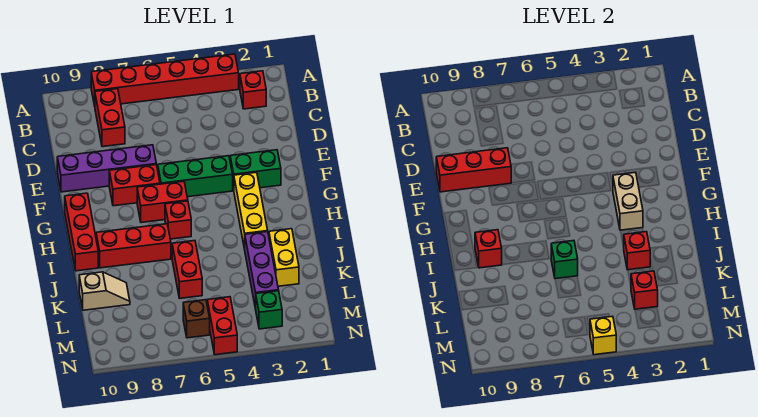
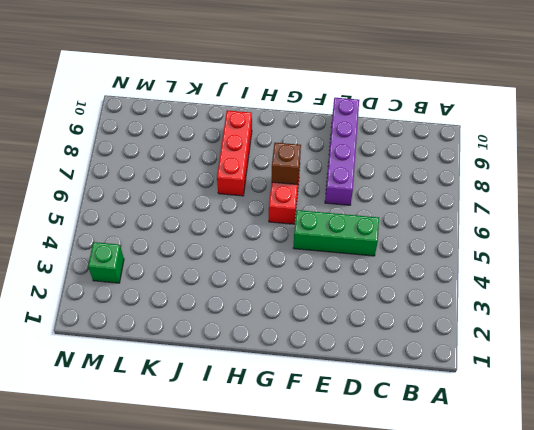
green brick D5:F5 level 1 -> green brick F4:F6 level 1
brown brick G7 level 2 -> brown brick M6 level 1
none -> red brick A3:A8 level 1
none -> red brick B2 level 1
none -> red brick B8:C8 level 1

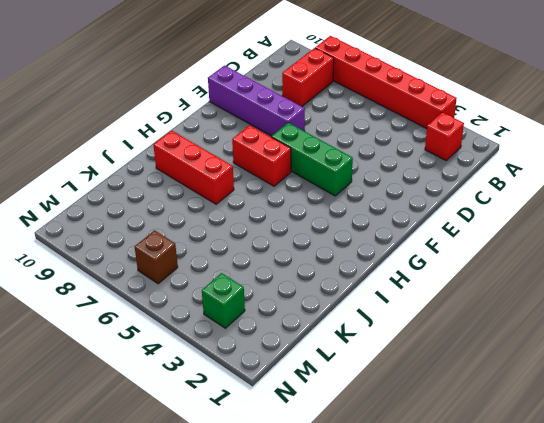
none -> green brick F2:F3 level 1
none -> red brick F7:F8 level 1
none -> yellow brick G3:I3 level 1

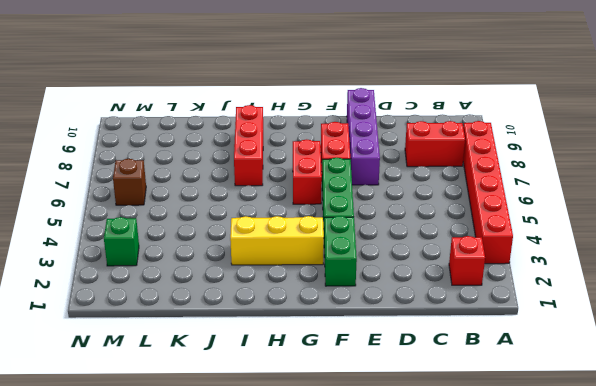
none -> red brick G10:I10 level 1
none -> red brick H6 level 1
none -> yellow brick J2:K2 level 1

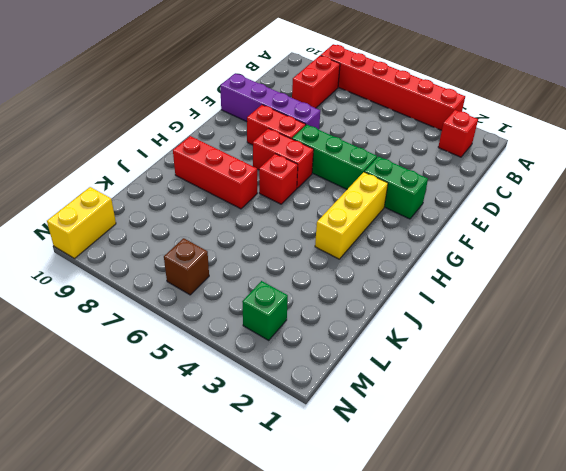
yellow brick M10:N10 level 1 -> yellow brick J2:K2 level 1
none -> red brick G10:I10 level 1
none -> purple brick J3:L3 level 1
none -> red brick J6:K6 level 1

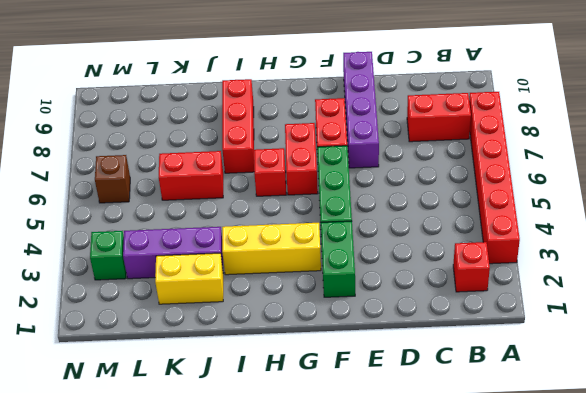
none -> red brick G10:I10 level 1
none -> tan slope K9:K10 level 1 top 10
none -> red brick M5:N5 level 1

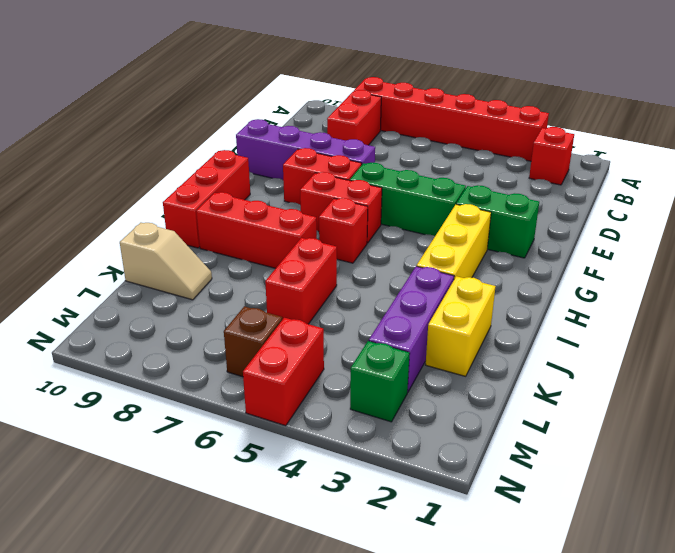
none -> red brick E8:E10 level 2
none -> tan brick G3:H3 level 2
none -> red brick I9 level 2

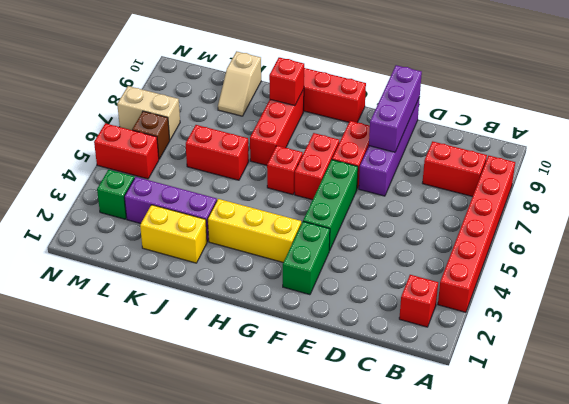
purple brick E8:E10 level 2 -> red brick E8:E10 level 2
tan brick M7:N7 level 1 -> tan brick G3:H3 level 2
none -> red brick J3 level 2
none -> green brick J6 level 2
none -> red brick L3 level 2

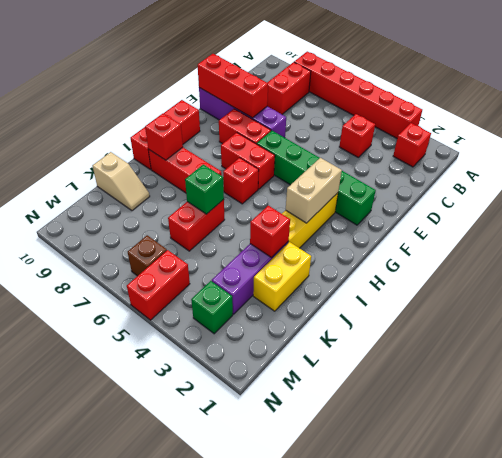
red brick C4 level 1 -> red brick L3 level 2
none -> yellow brick N5 level 2

